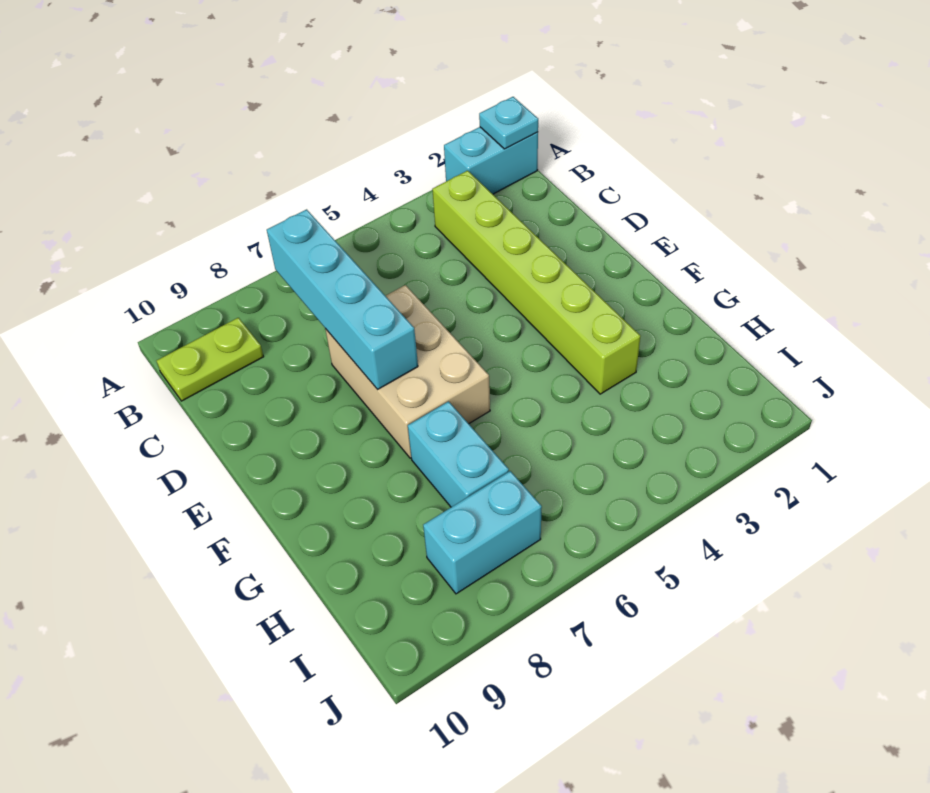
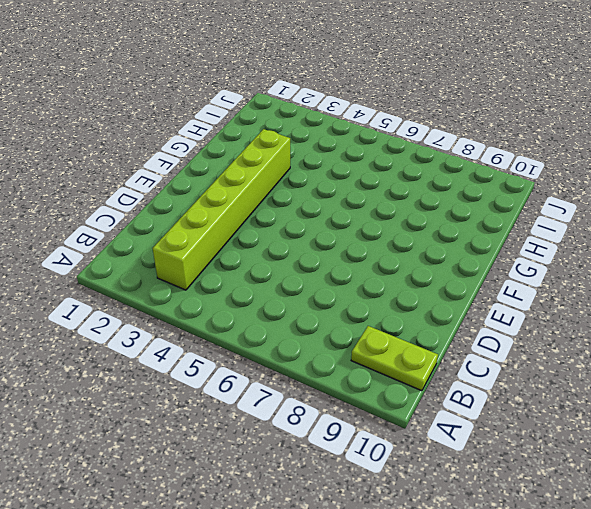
none -> cyan brick A1:A2 level 1
none -> tan brick D6:F7 level 1

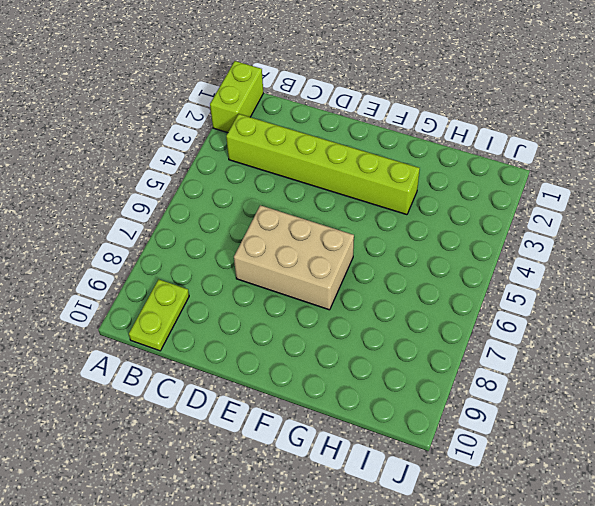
lime brick A1:A2 level 1 -> cyan brick A1:A2 level 1
none -> cyan brick G7:H7 level 1
none -> cyan brick I7:I8 level 1

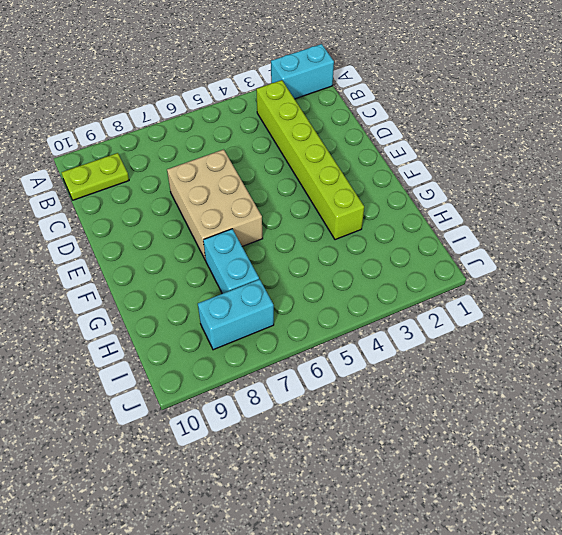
none -> cyan plate A1 level 2
none -> cyan brick B7:E7 level 2

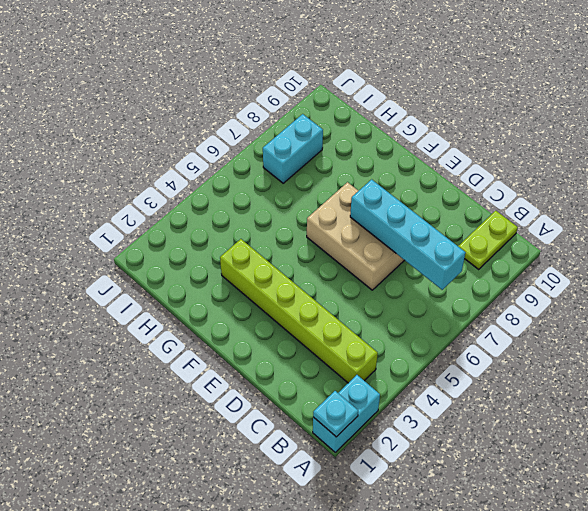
none -> cyan brick G7:H7 level 1

